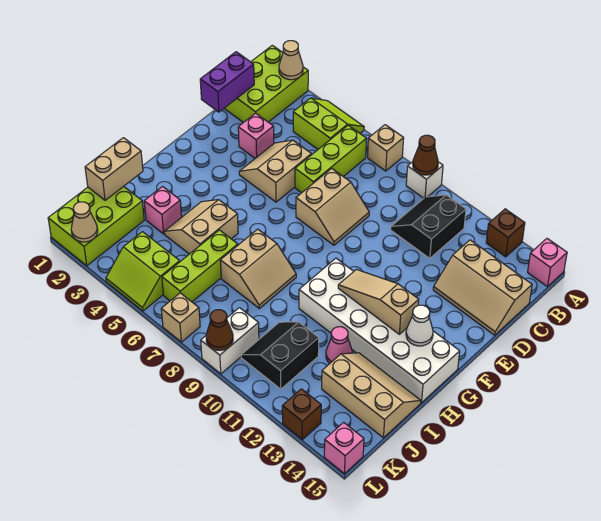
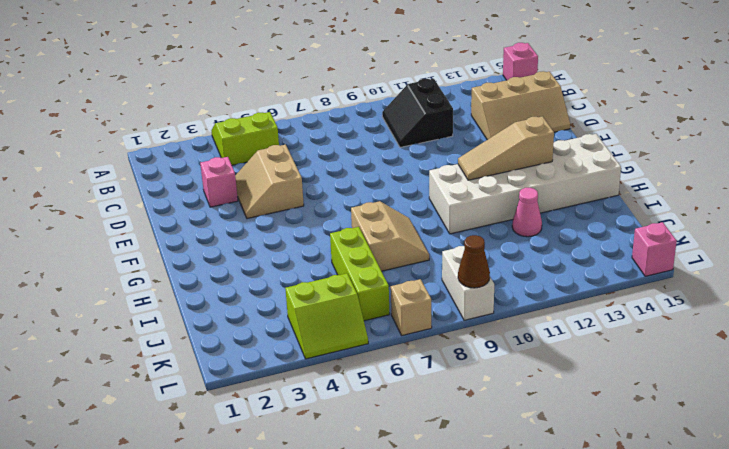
none -> lime brick A1:C2 level 1
none -> tan brick A7 level 1
none -> white brick A9 level 1
none -> brown brick A13 level 1

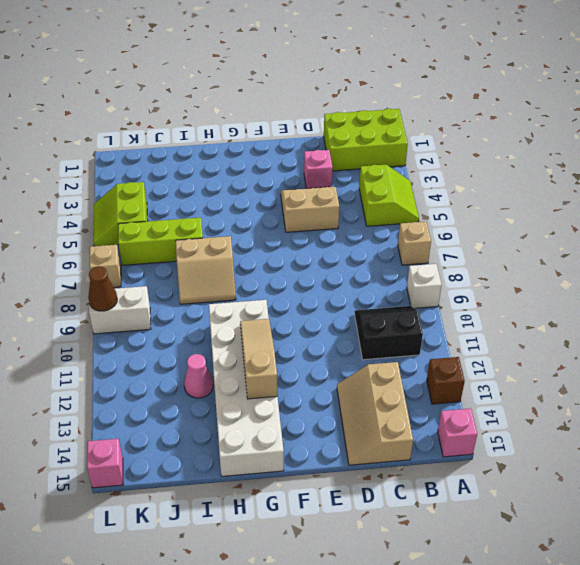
none -> lime brick B6:D6 level 1
none -> tan slope D7:E8 level 1 top 7
none -> tan slope H4:I5 level 1 top 5
none -> pink brick I3 level 1

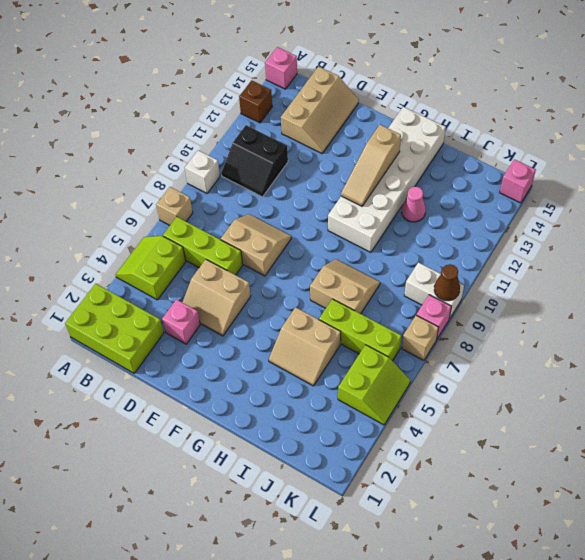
pink brick L8 level 1 -> pink brick I3 level 1
none -> tan slope I13:J15 level 1 top J
none -> lime brick J1:L2 level 1
none -> black slope J10:K11 level 1 top 11
none -> brown brick L13 level 1

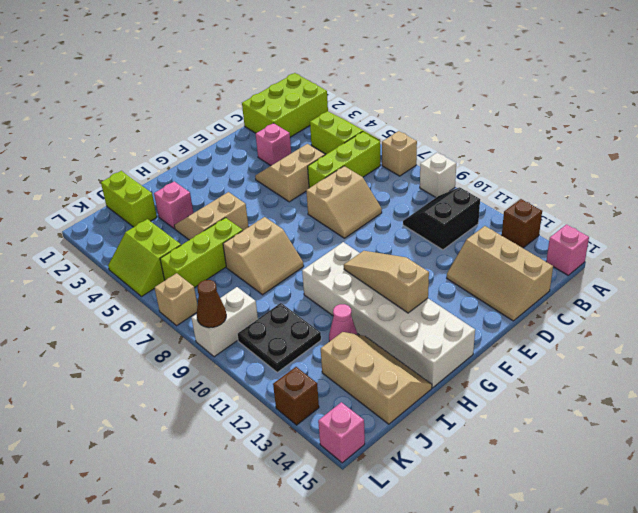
lime brick J1:J2 level 1 -> lime brick J1:L2 level 1
black plate J10:K11 level 1 -> black slope J10:K11 level 1 top 11
none -> tan cone A2 level 2
none -> brown cone A9 level 2
none -> purple brick C1:D1 level 2
none -> white cone G14 level 2

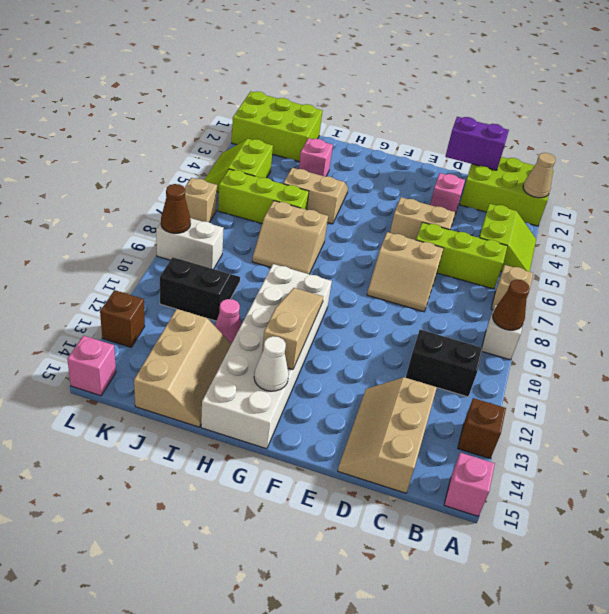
none -> tan brick I1:J1 level 2
none -> tan cone L2 level 2

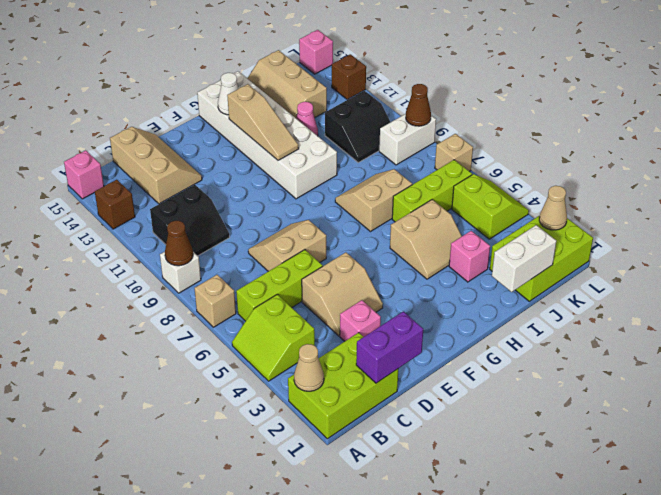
white brick I1:J1 level 2 -> tan brick I1:J1 level 2

